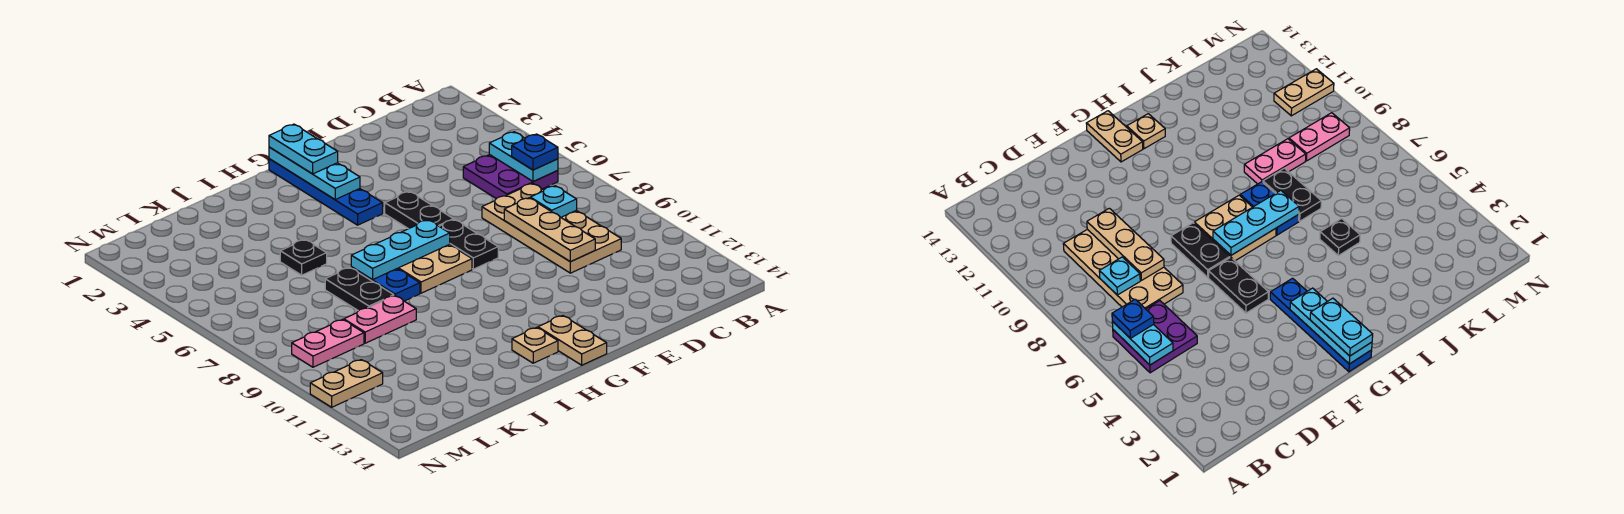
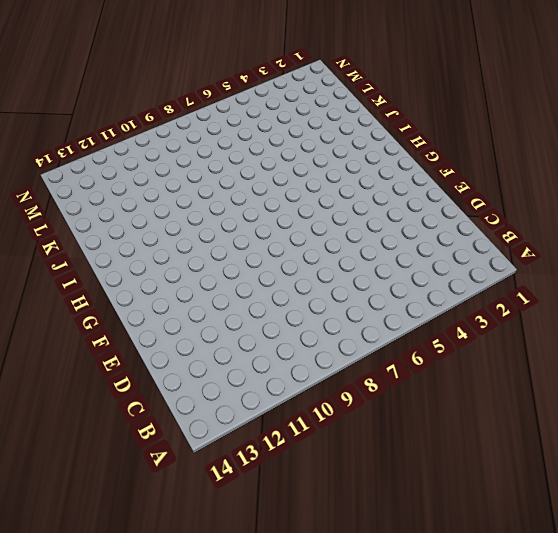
none -> purple plate B5:C6 level 1
none -> tan plate C7:D10 level 1
none -> black plate F5:F6 level 1

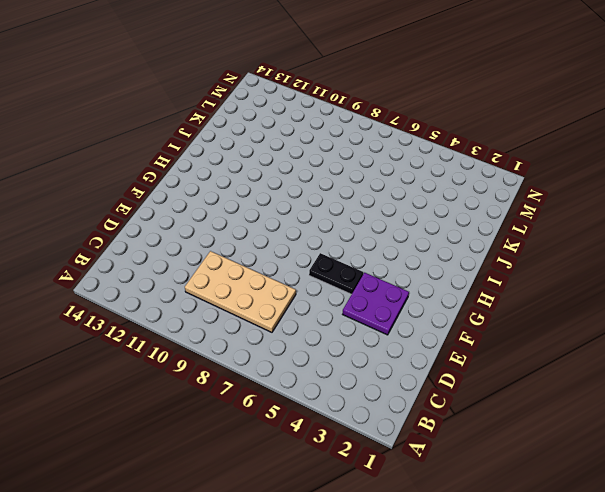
purple plate E3:F4 level 1 -> purple plate B5:C6 level 1
none -> black plate F7:F8 level 1
none -> blue plate G1:G4 level 1
none -> tan plate G7:H8 level 1

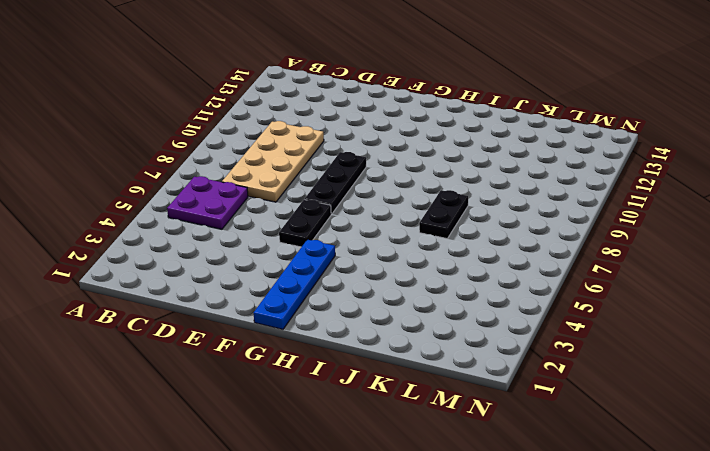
black plate F7:F9 level 1 -> black plate F7:F8 level 1
none -> tan plate G7:H8 level 1
none -> tan plate G13:G14 level 1
none -> tan plate H13 level 1

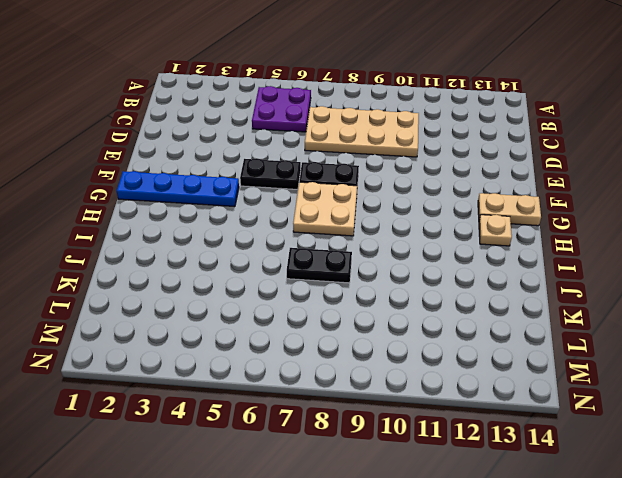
none -> blue plate I7:I8 level 1
none -> black plate J5 level 1
none -> pink plate J9:K9 level 1

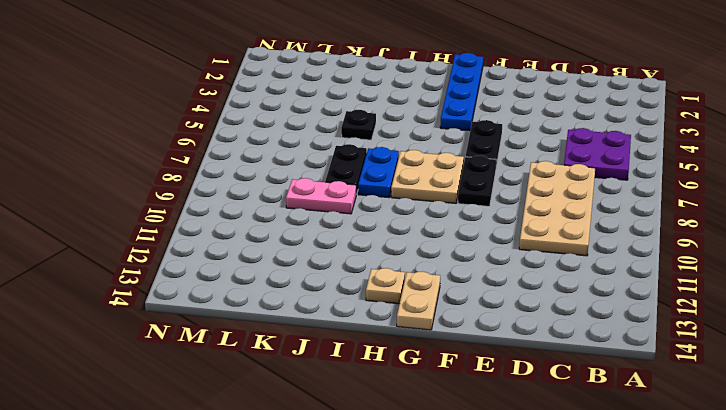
none -> pink plate L9:M9 level 1
none -> tan plate M11:N11 level 1
none -> cyan plate B5:B6 level 2

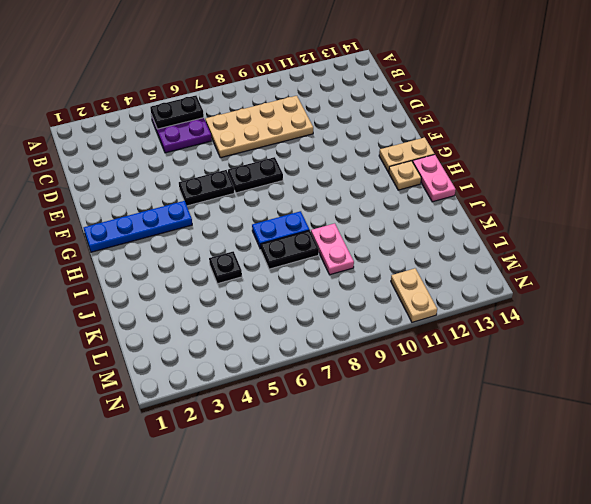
black plate B5:B6 level 2 -> cyan plate B5:B6 level 2
pink plate H14:I14 level 1 -> pink plate L9:M9 level 1
none -> tan plate G7:H8 level 1
none -> cyan plate C8 level 2
none -> tan plate D8:D10 level 2

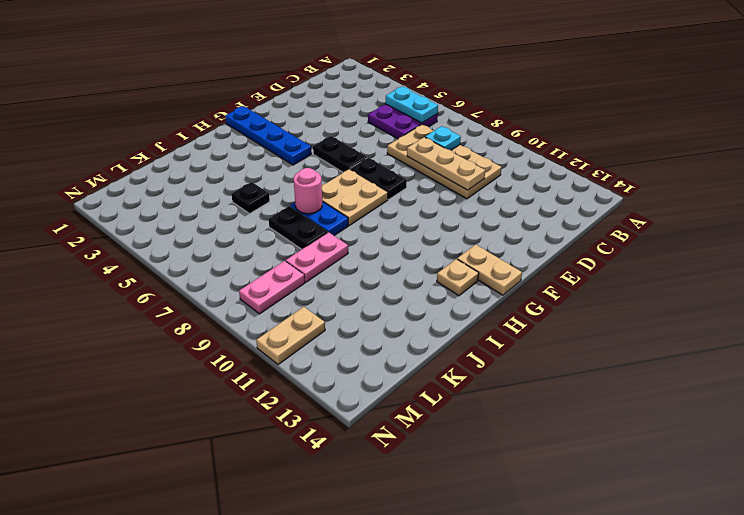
pink round brick I7 level 2 -> cyan plate G7:I7 level 2
none -> cyan plate G1:G3 level 2
none -> blue plate B6 level 3
none -> cyan plate G1:G2 level 3

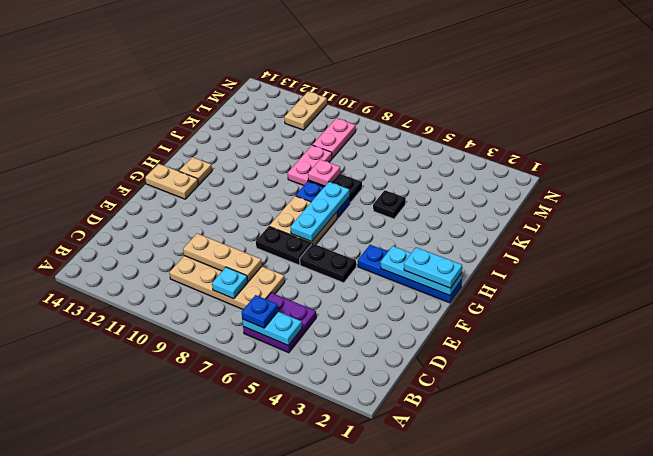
pink plate J8 level 2 -> none

